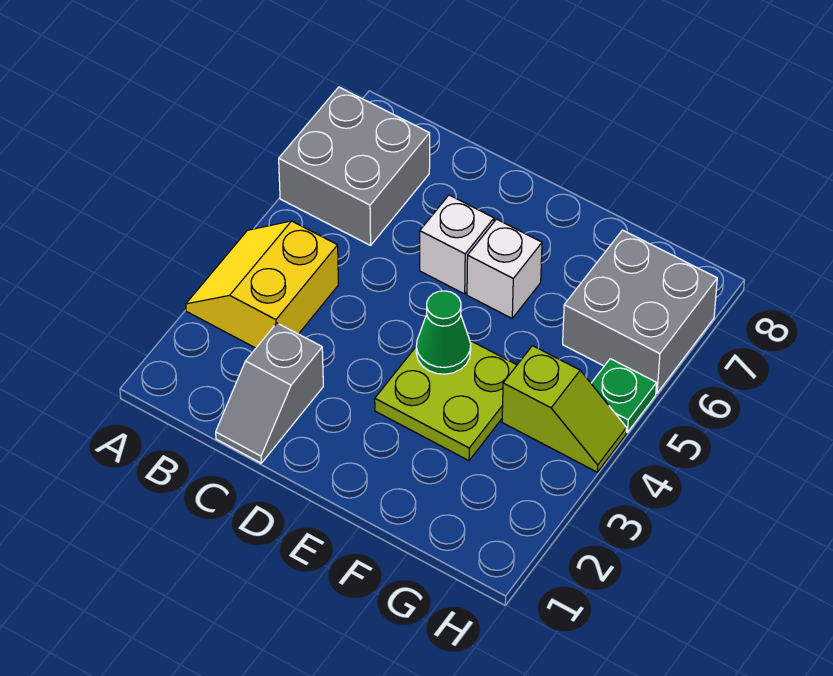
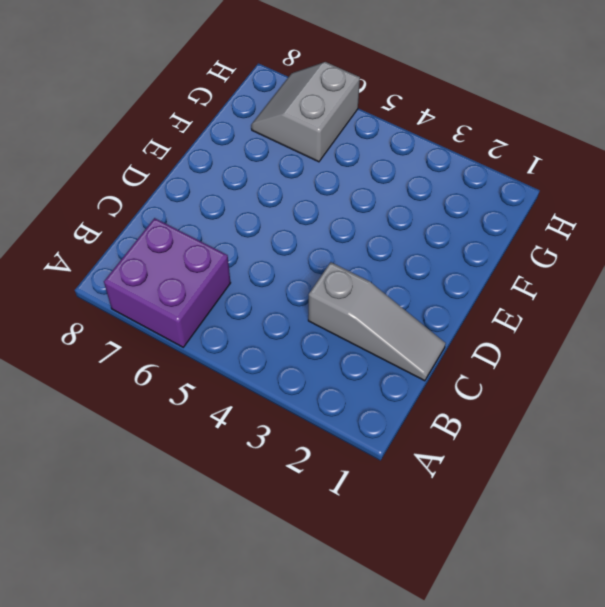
purple brick A6:B7 level 1 -> grey brick A6:B7 level 1
grey slope C1:C3 level 1 top 3 -> grey slope C1:C2 level 1 top 2
grey slope G6:H7 level 1 top 6 -> grey brick G6:H7 level 1
none -> yellow slope A3:B4 level 1 top B
none -> white brick D6 level 1

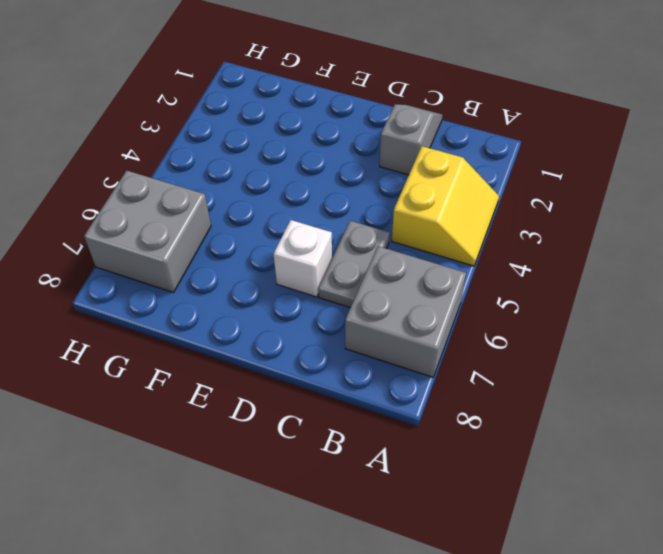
grey plate C5:C6 level 1 -> none
none -> lime plate E3:F4 level 1
none -> white brick E6 level 1

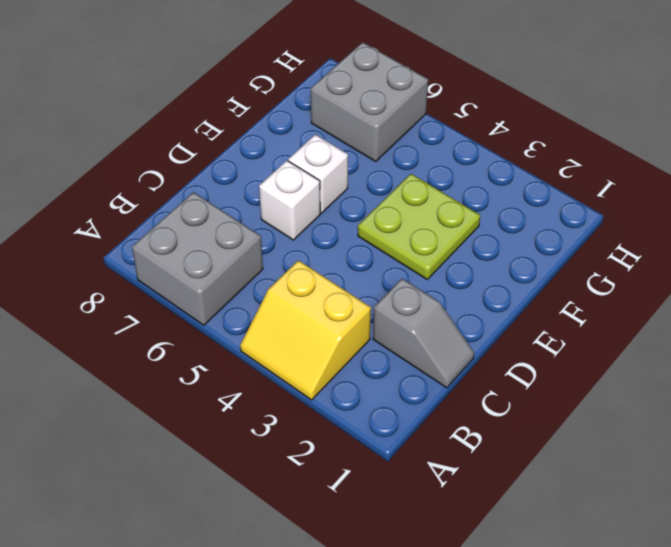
none -> lime slope G4:H4 level 1 top G
none -> green plate H5 level 1

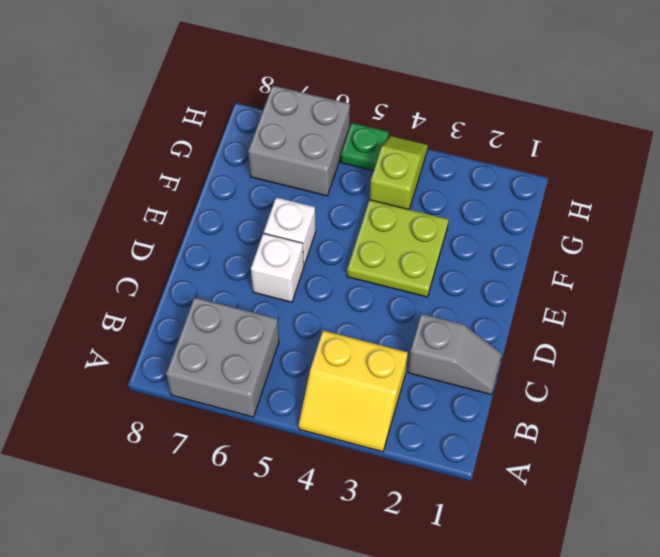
none -> green cone E4 level 2

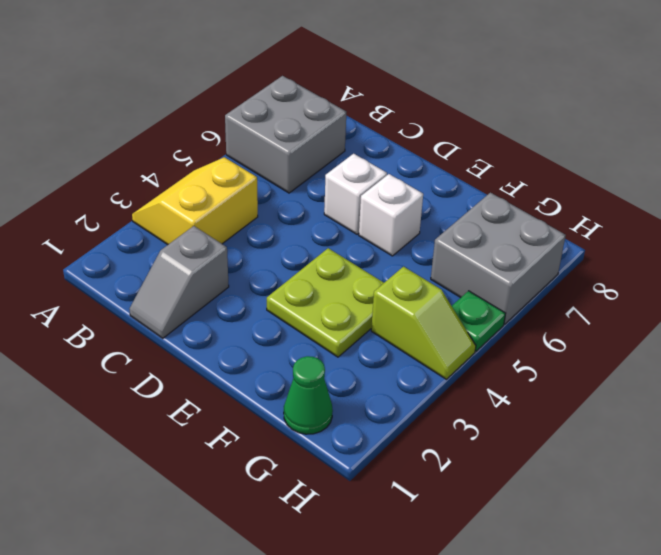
green cone G1 level 1 -> green cone E4 level 2

